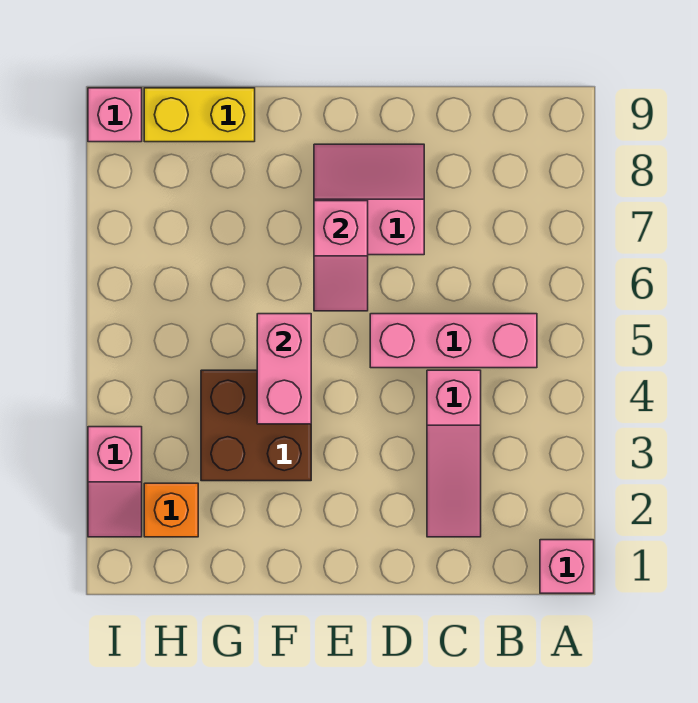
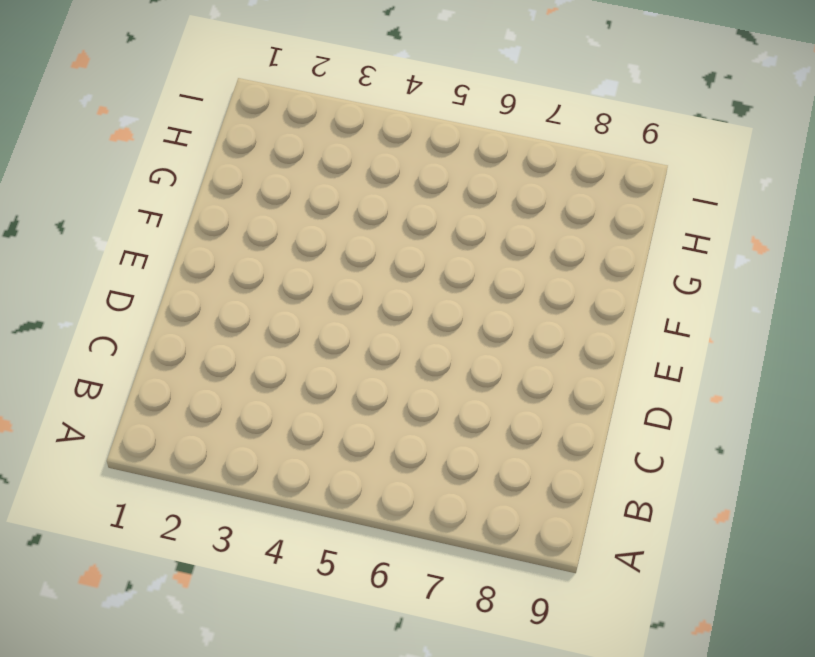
none -> pink brick A1 level 1
none -> pink brick B5:D5 level 1

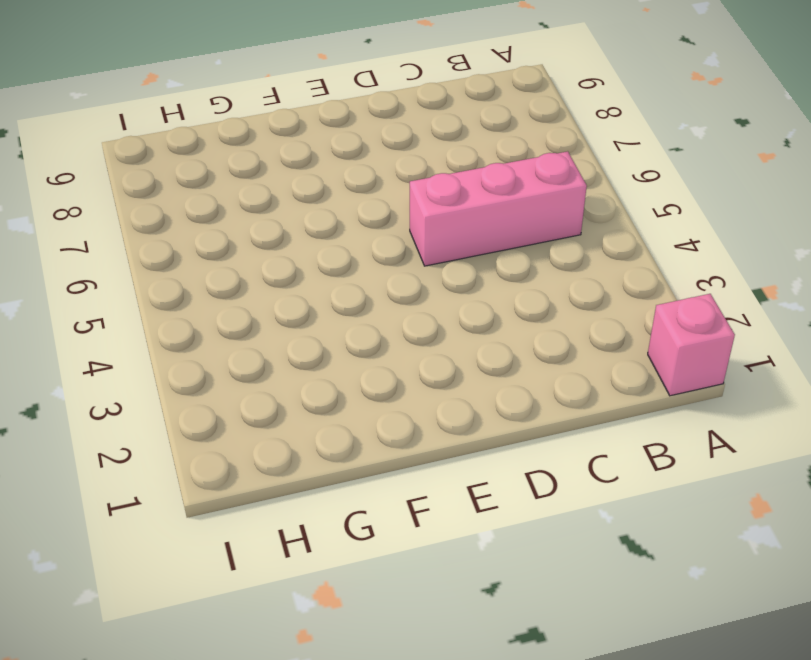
none -> pink slope C2:C4 level 1 top 4
none -> pink slope D7:E8 level 1 top 7

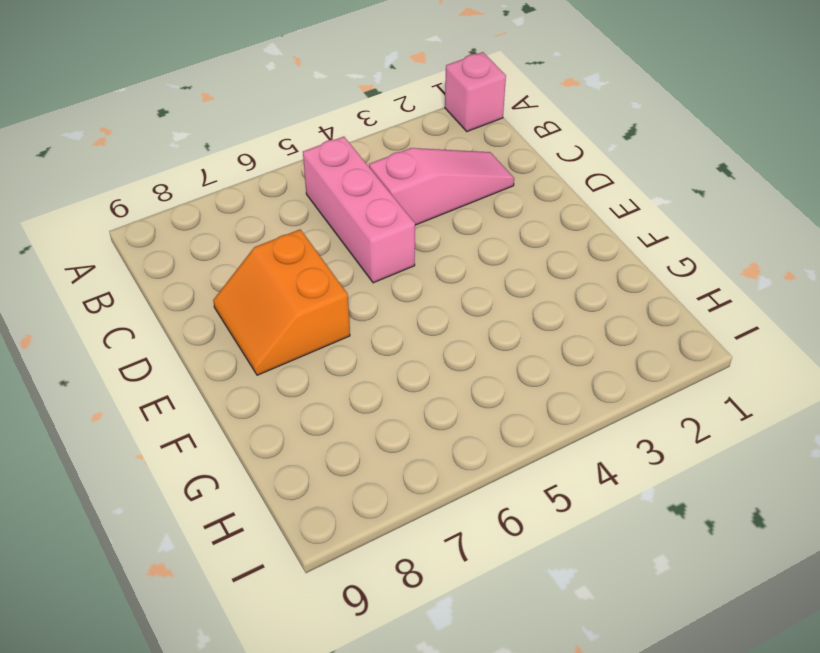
orange slope D7:E8 level 1 top 7 -> pink slope D7:E8 level 1 top 7
none -> brown brick F3:G4 level 1
none -> yellow brick G9:H9 level 1

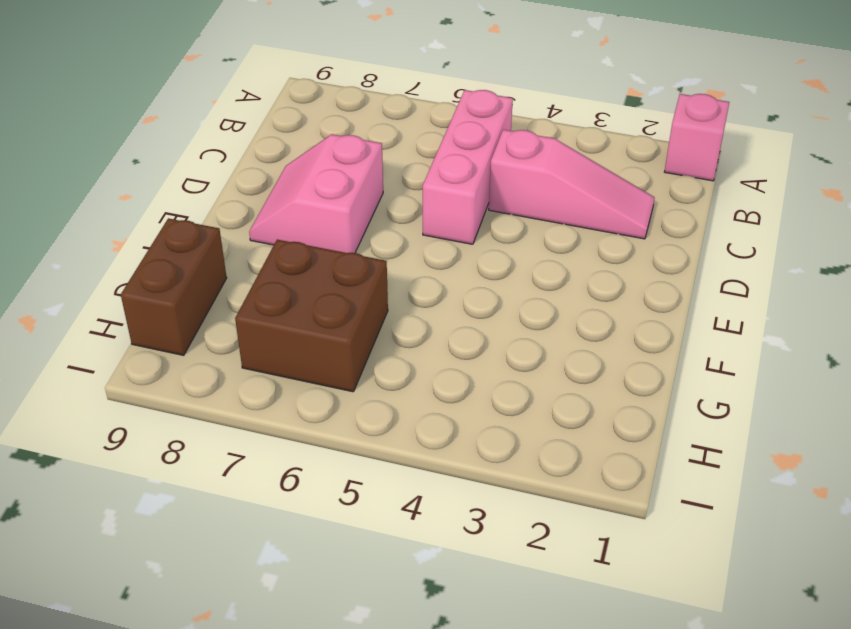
brown brick G6:H7 level 1 -> brown brick F3:G4 level 1
brown brick G9:H9 level 1 -> yellow brick G9:H9 level 1
none -> orange brick H2 level 1
none -> pink slope I2:I3 level 1 top 3

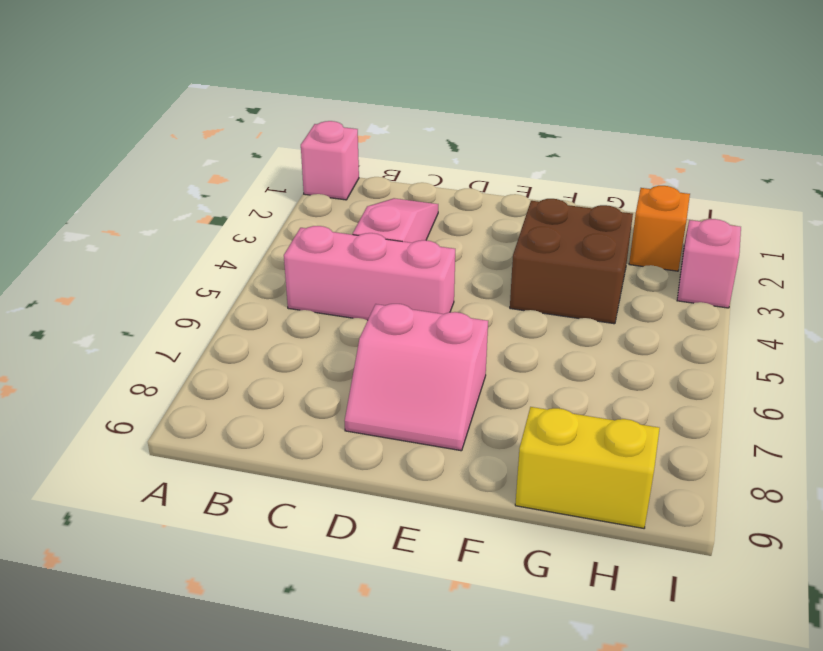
none -> pink brick I9 level 1
none -> pink slope E6:E7 level 2 top 7

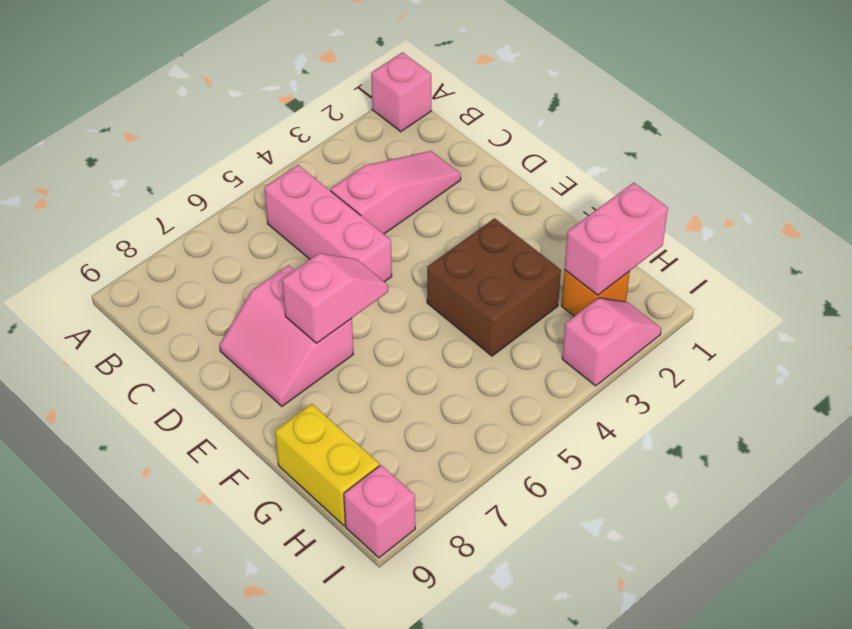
pink brick H1:H2 level 2 -> pink brick F4:F5 level 2

